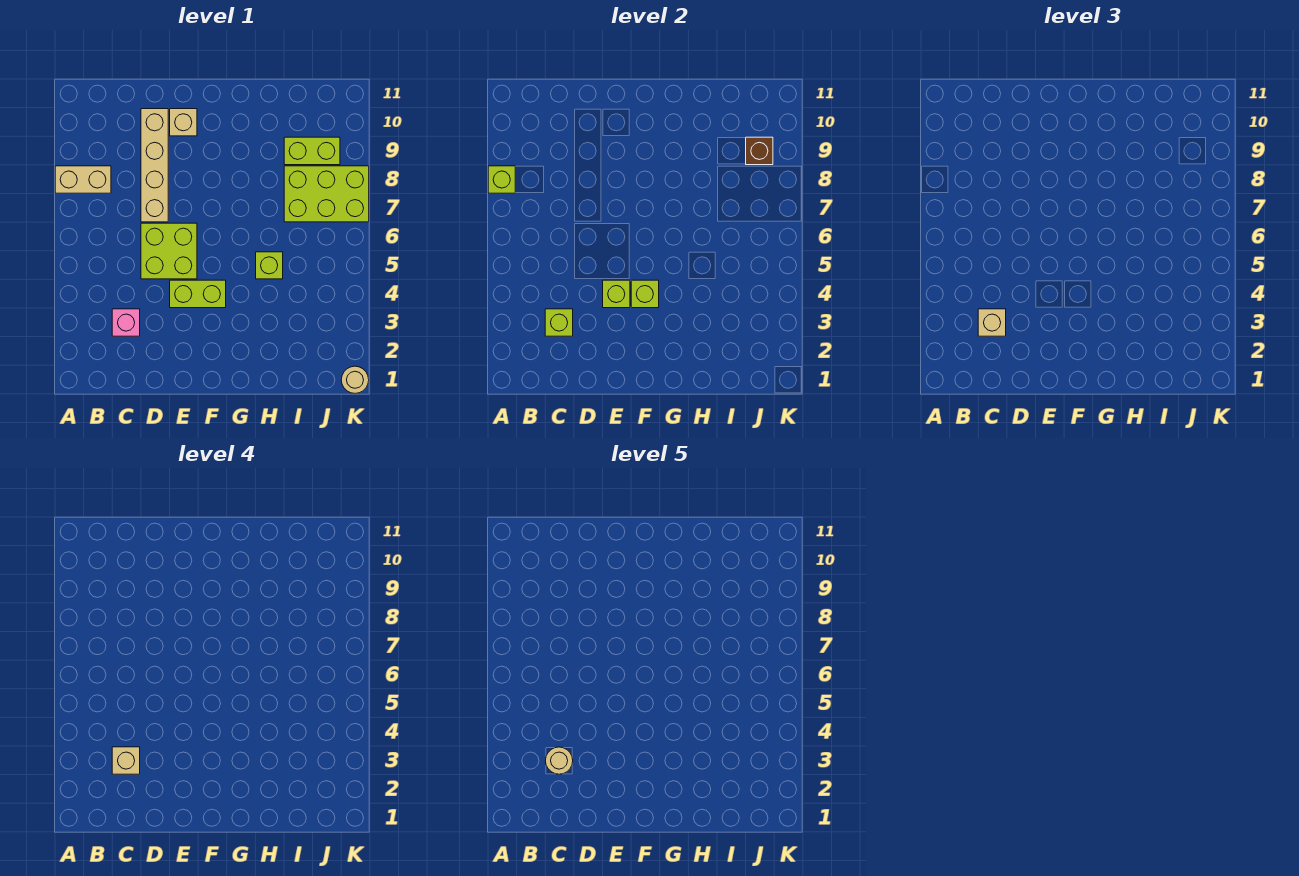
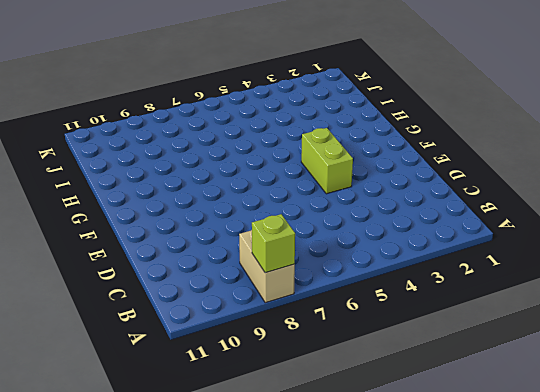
none -> pink brick C3 level 1
none -> lime brick D5:E6 level 1
none -> tan brick D7:D10 level 1

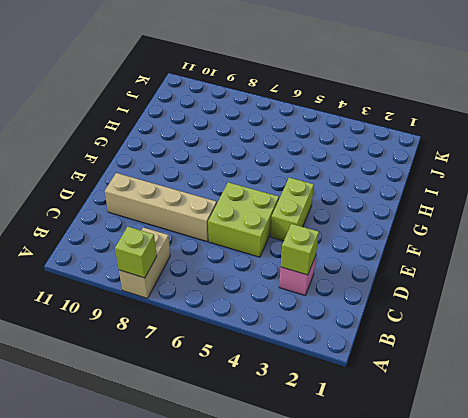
none -> tan brick E10 level 1
none -> lime brick H5 level 1
none -> lime brick I7:K8 level 1

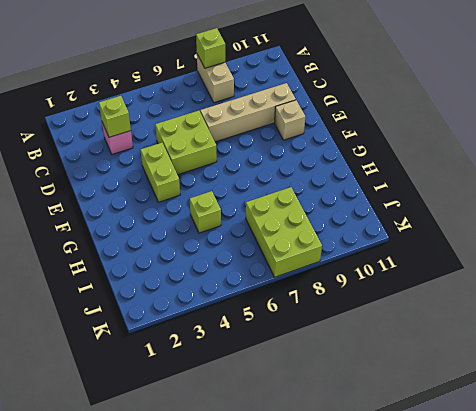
none -> lime brick I9:J9 level 1
none -> tan round brick K1 level 1
none -> lime brick E4 level 2

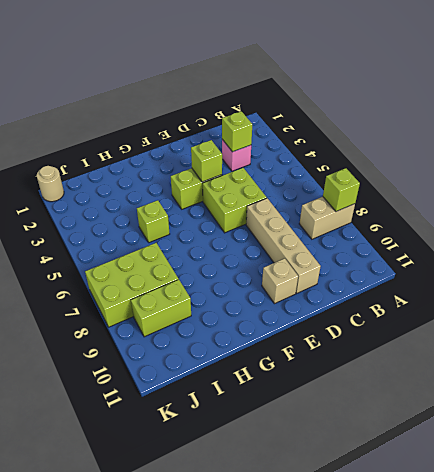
none -> lime brick F4 level 2
none -> brown brick J9 level 2
none -> tan brick C3 level 3

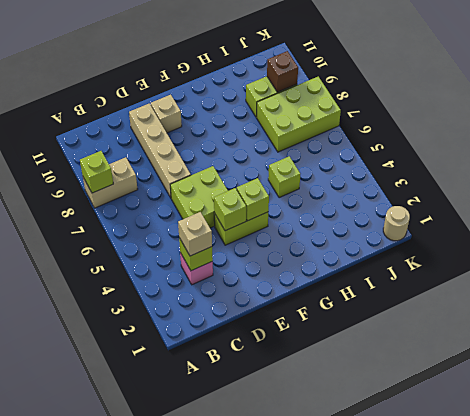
none -> tan brick C3 level 4
none -> tan round brick C3 level 5

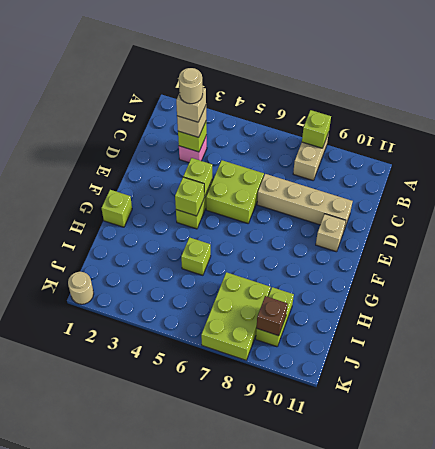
lime brick G1 level 1 -> none

